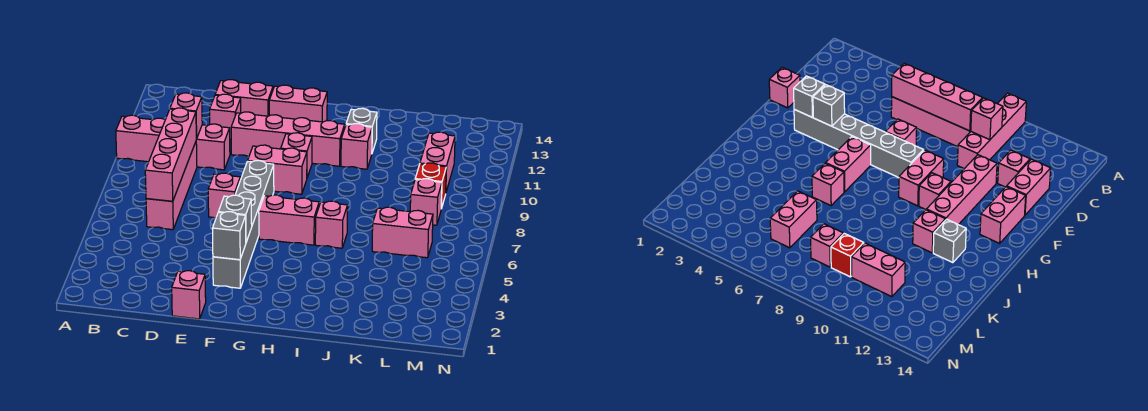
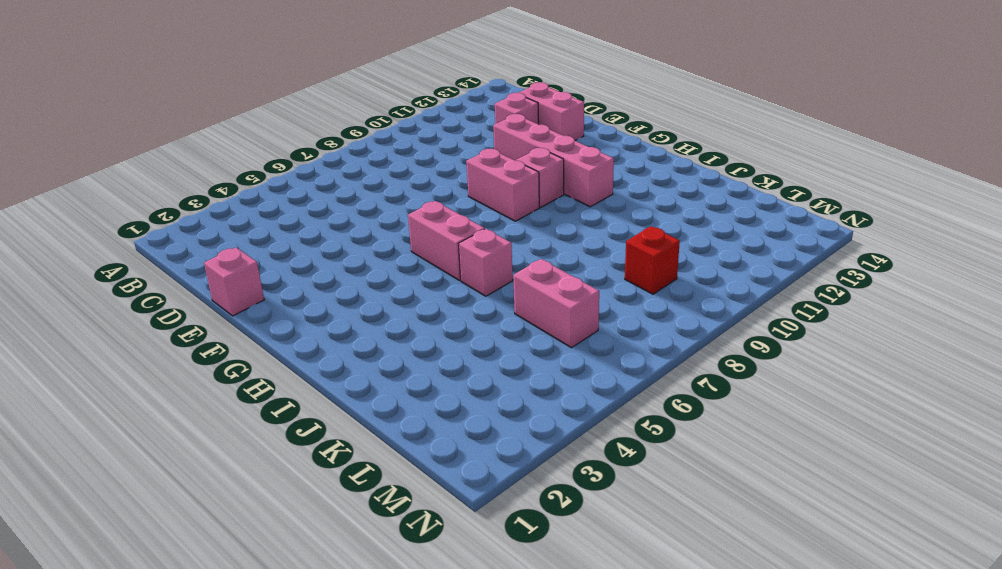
none -> pink brick A10:D10 level 1
none -> pink brick C6:C9 level 1
none -> pink brick E7 level 1

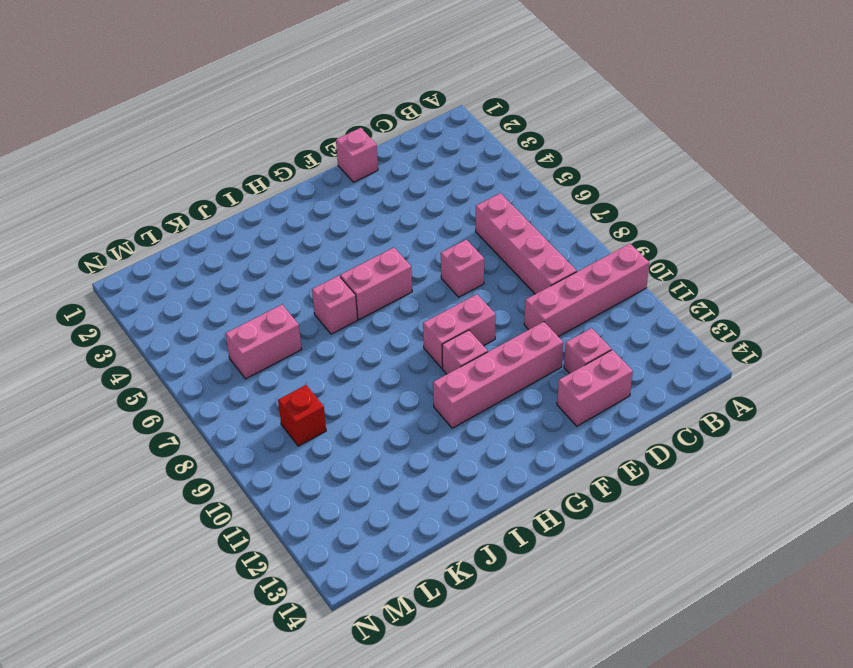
none -> grey brick F3:F8 level 1
none -> pink brick F13:G13 level 1
none -> pink brick I11 level 1

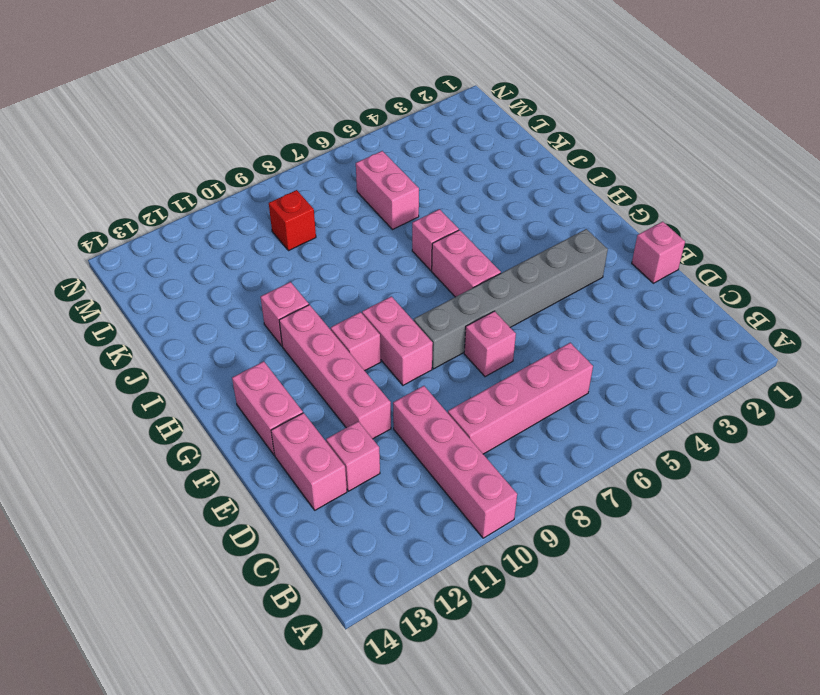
none -> grey brick I12 level 1
none -> pink brick L8 level 1
none -> pink brick L10:L11 level 1

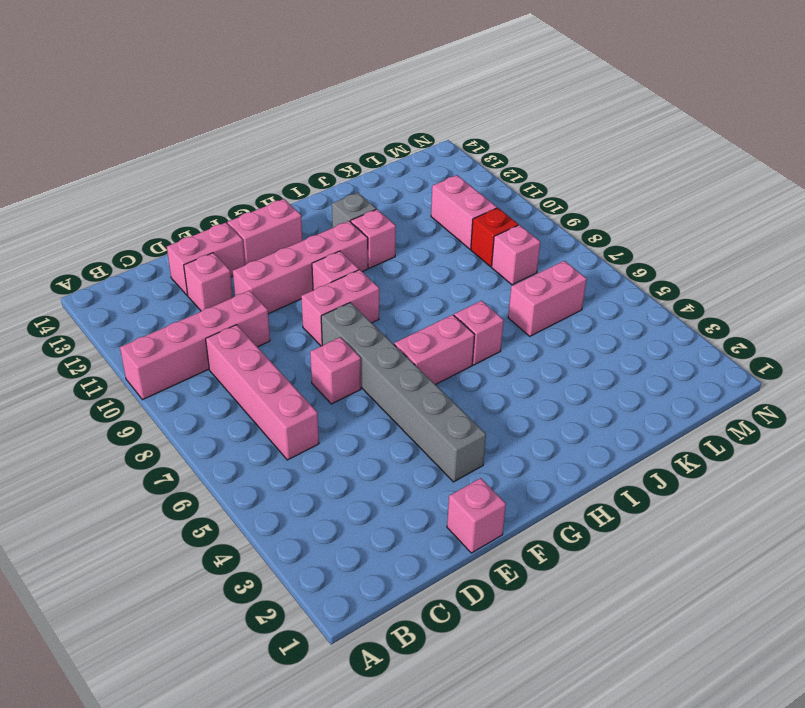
none -> pink brick C6:C9 level 2
none -> pink brick C10 level 2
none -> grey brick F3 level 2

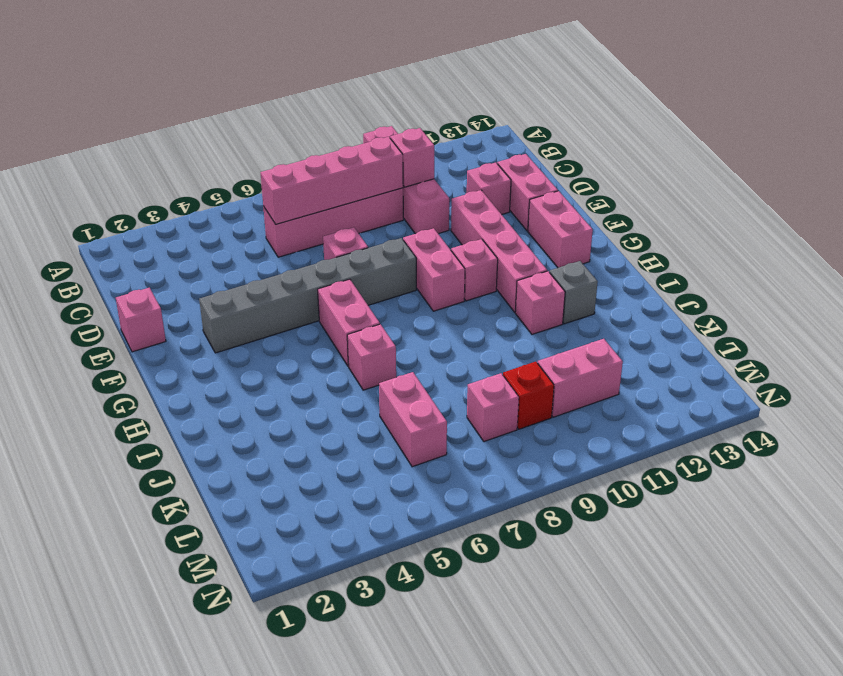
none -> grey brick F3 level 2
none -> grey brick F4 level 2

